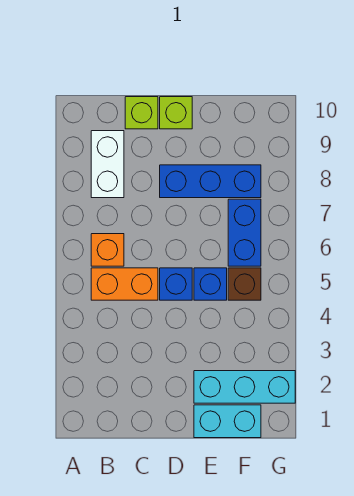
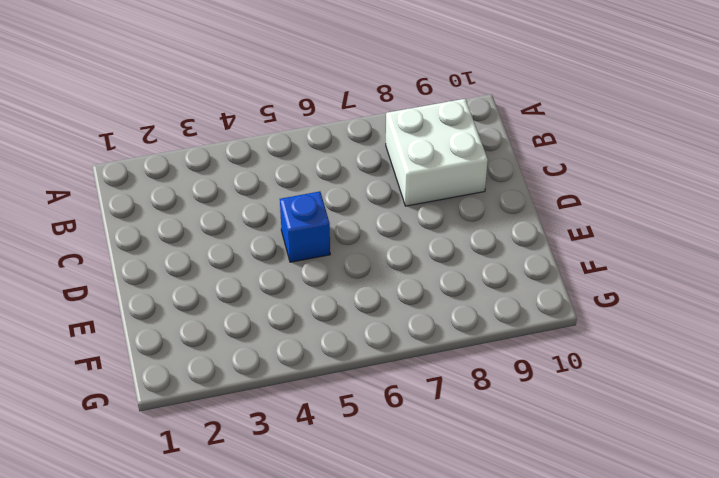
white brick B8:C9 level 1 -> white brick B8:B9 level 1
none -> orange brick B5:C5 level 1
none -> orange brick B6 level 1
none -> lime brick C10 level 1

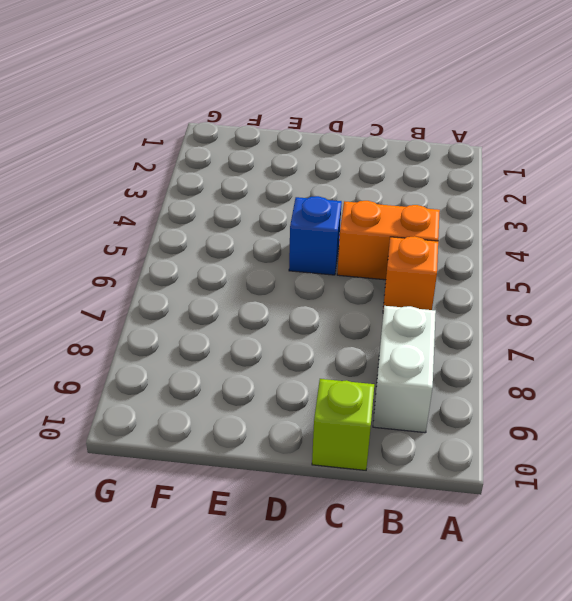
none -> blue brick D8:F8 level 1
none -> lime brick D10 level 1
none -> cyan brick E1:F1 level 1

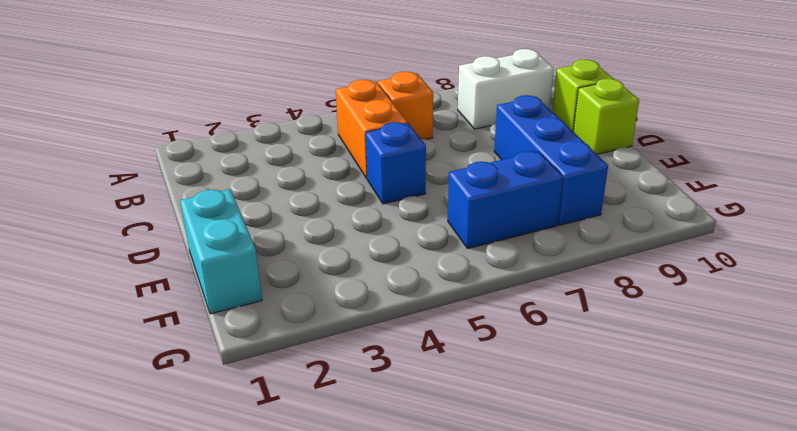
none -> cyan brick E2:G2 level 1
none -> blue brick E5 level 1
none -> brown brick F5 level 1

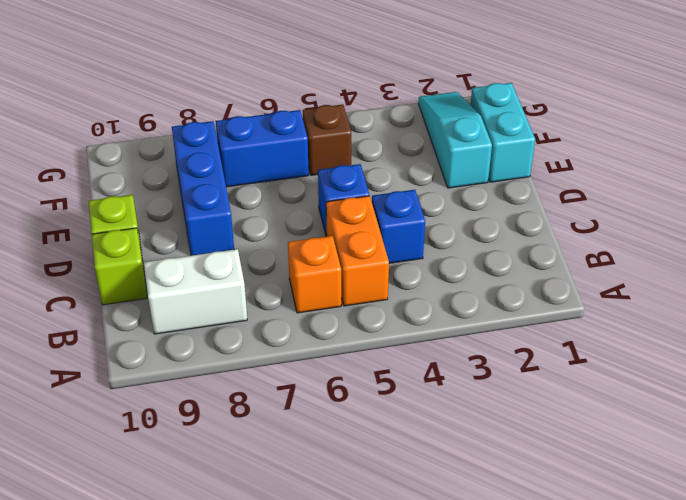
blue brick C4 level 1 -> blue brick E5 level 1
cyan slope E2:G2 level 1 top E -> cyan brick E2:G2 level 1

